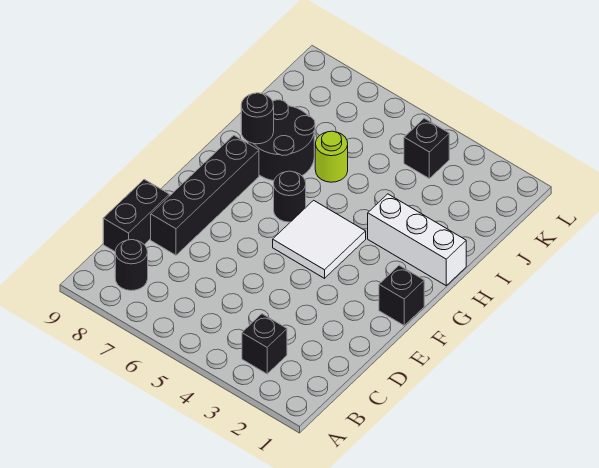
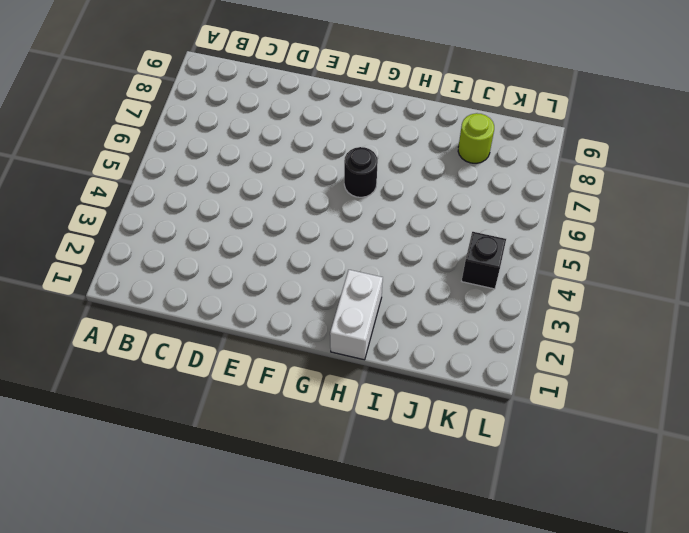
white brick H1:H2 level 1 -> white brick H1:H3 level 1
lime round brick J8 level 1 -> lime round brick I6 level 1
none -> black brick B3 level 1
none -> black round brick B8 level 1
none -> black brick C9:D9 level 1

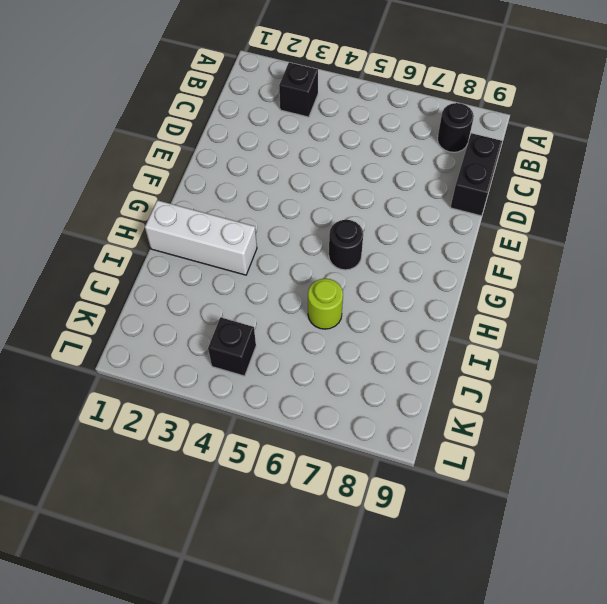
none -> black brick D8:G8 level 1
none -> black brick F1 level 1
none -> white tile F4:G5 level 1

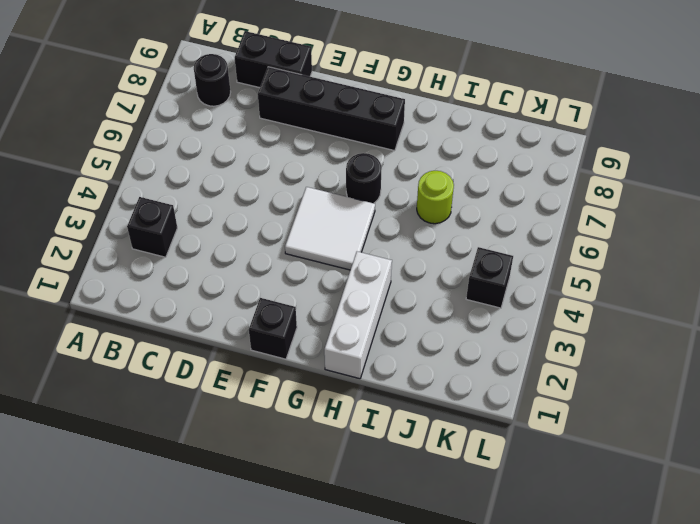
none -> black round brick H7:I8 level 1
none -> black round brick H8 level 2

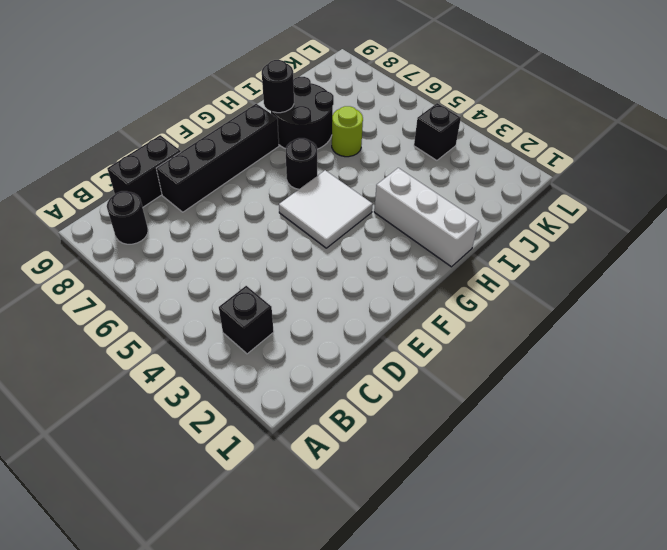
none -> black brick F1 level 1

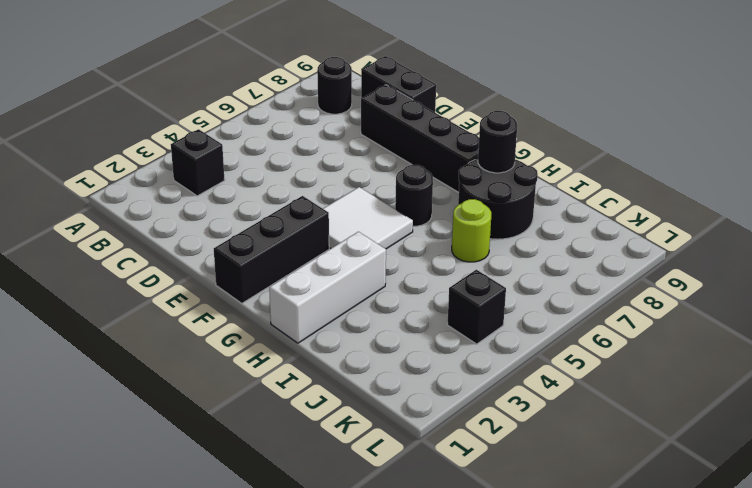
black brick F1:F3 level 1 -> black brick F1 level 1

